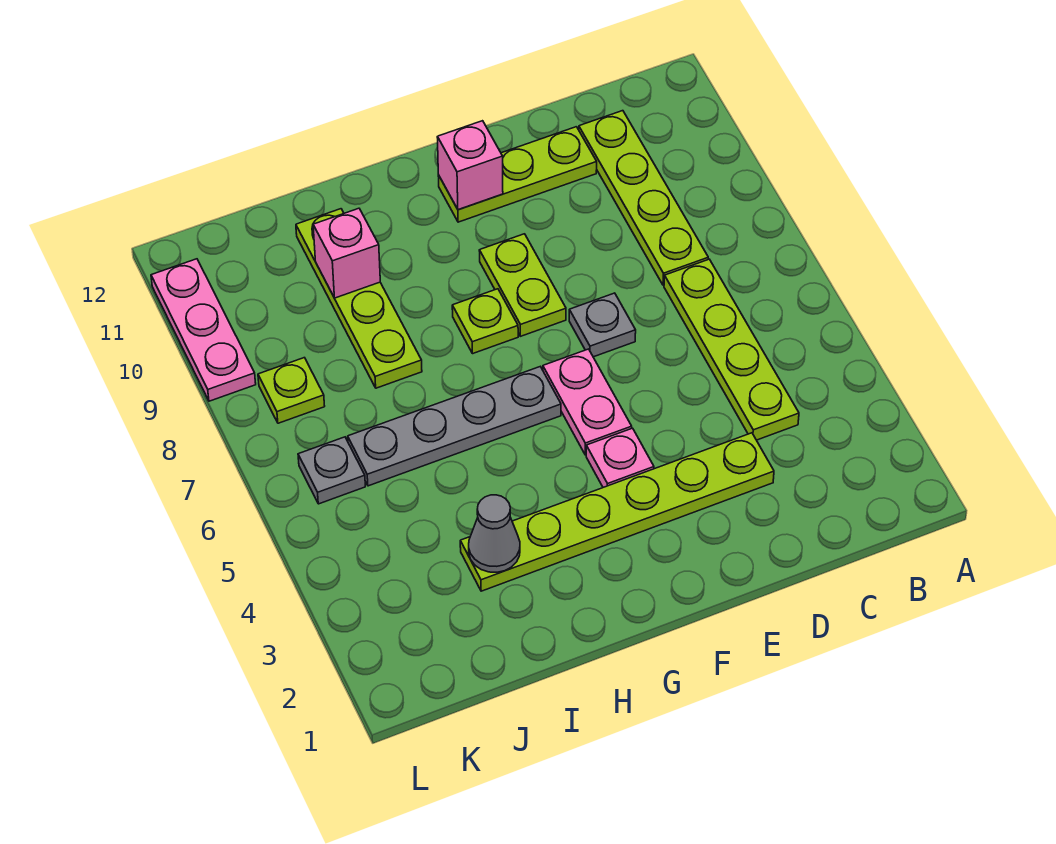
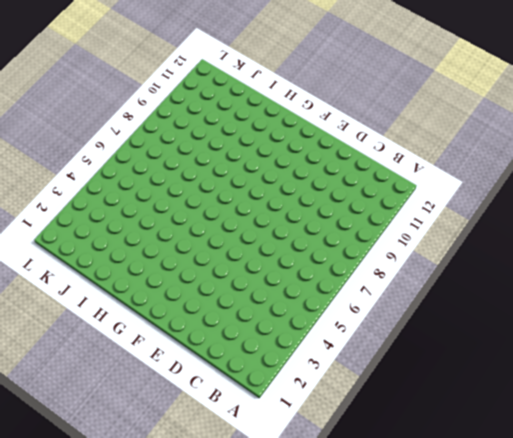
none -> lime plate C4:C7 level 1
none -> lime plate C8:C11 level 1
none -> lime plate D3:I3 level 1

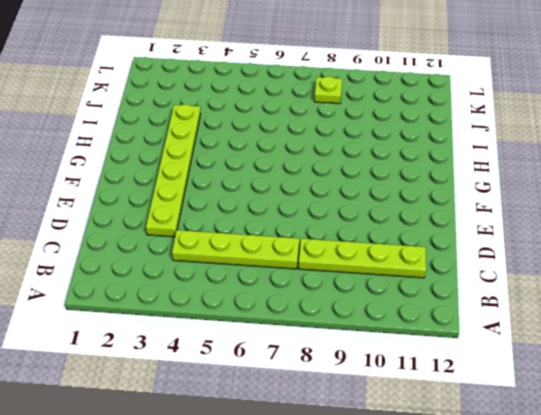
none -> lime plate D11:F11 level 1
none -> grey plate E7 level 1
none -> pink plate F4 level 1

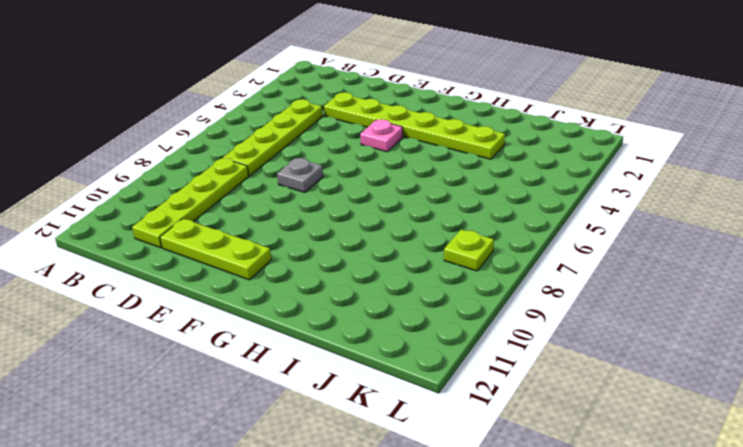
none -> pink plate F5:F6 level 1
none -> lime plate F8:F9 level 1
none -> grey plate G6:J6 level 1

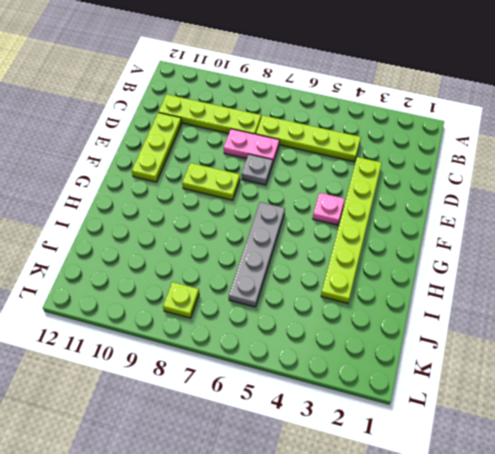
pink plate D7:D8 level 1 -> pink plate F5:F6 level 1
none -> lime plate G8 level 1
none -> lime plate I8:I11 level 1
none -> grey plate K6 level 1

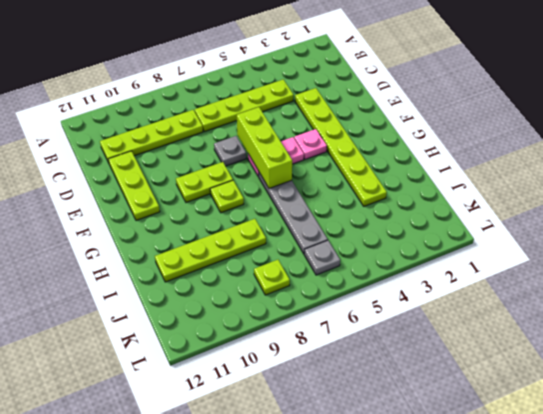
lime brick E6:G6 level 2 -> none
none -> pink plate L9:L11 level 1
none -> pink brick F11 level 2
none -> grey cone I3 level 2

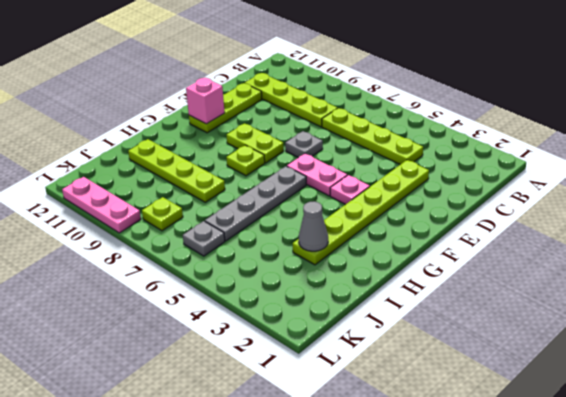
none -> pink brick I10 level 2

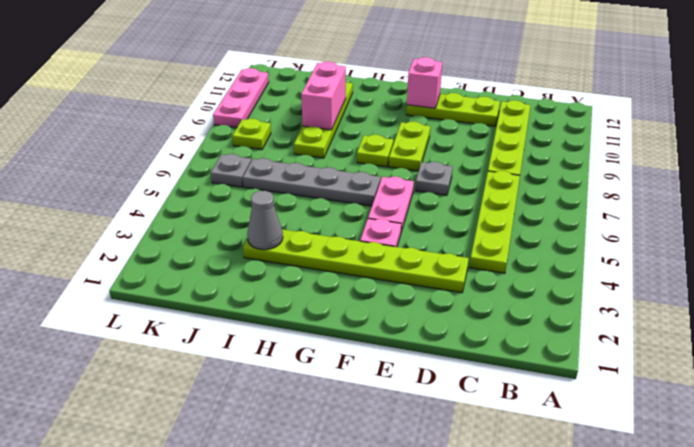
pink brick I9:I10 level 2 -> pink brick I10 level 2

